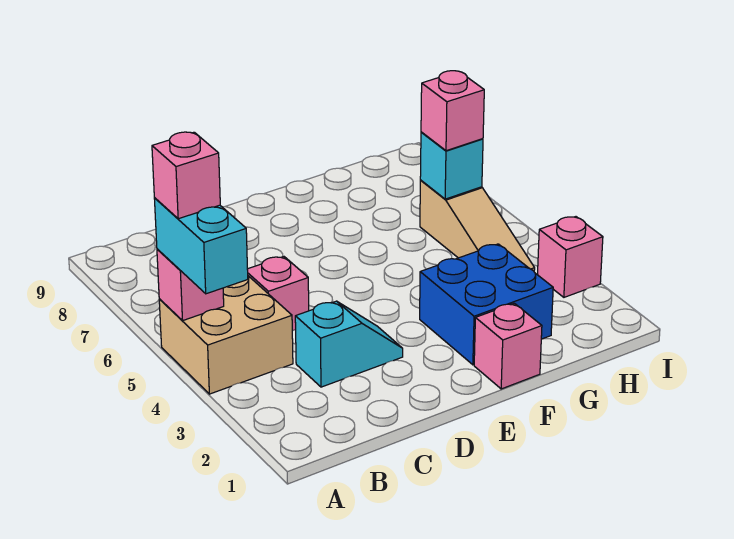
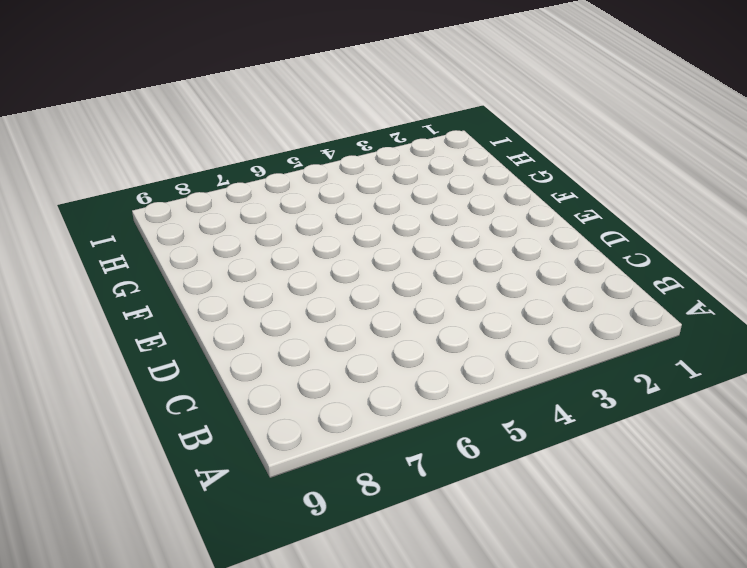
none -> tan brick A4:B5 level 1
none -> cyan slope C3:D3 level 1 top C
none -> pink brick C5 level 1

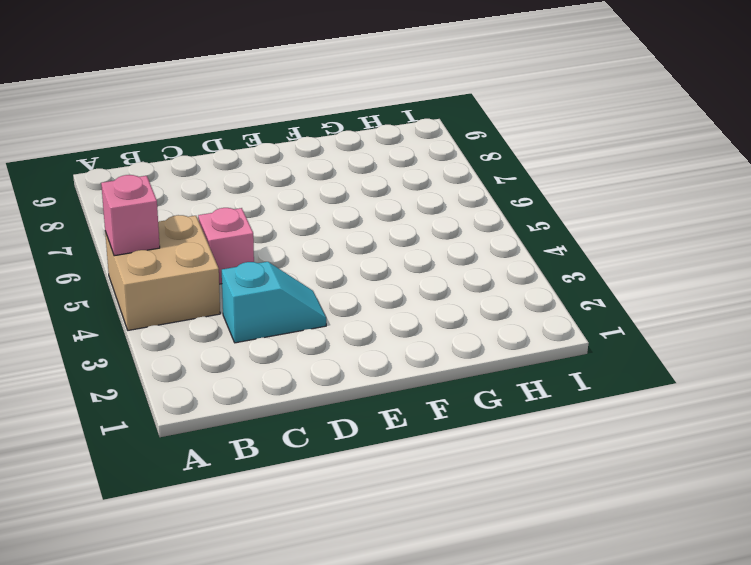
none -> pink brick F1 level 1
none -> blue brick F2:G3 level 1
none -> tan slope H4:H6 level 1 top 6

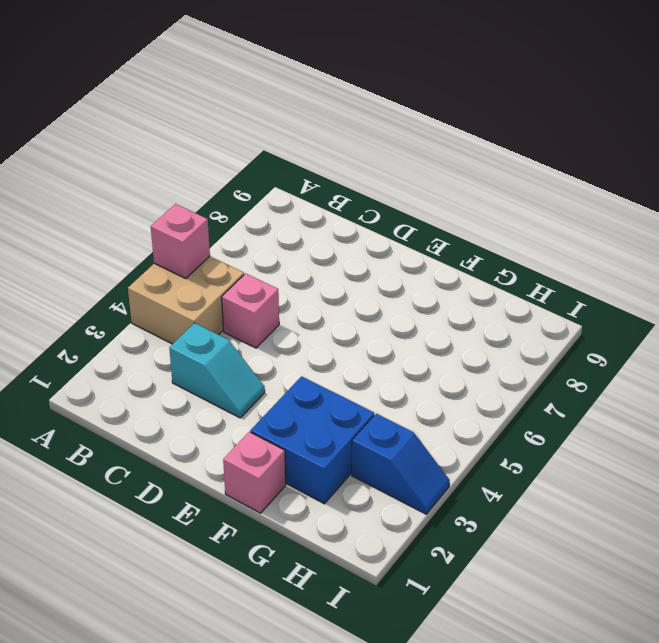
blue slope H3:I3 level 1 top H -> pink brick I3 level 1
none -> tan slope H4:H6 level 1 top 6
none -> cyan brick H6 level 2
none -> cyan brick A4:A5 level 3

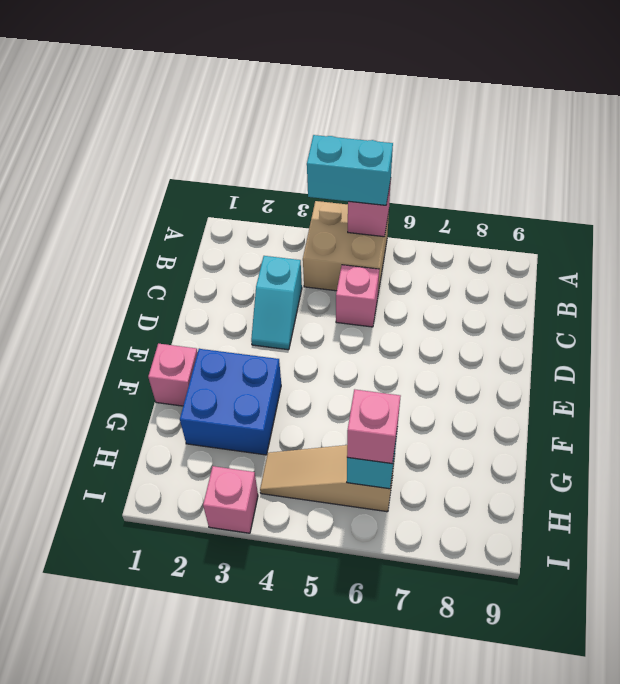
none -> pink brick A5 level 4

